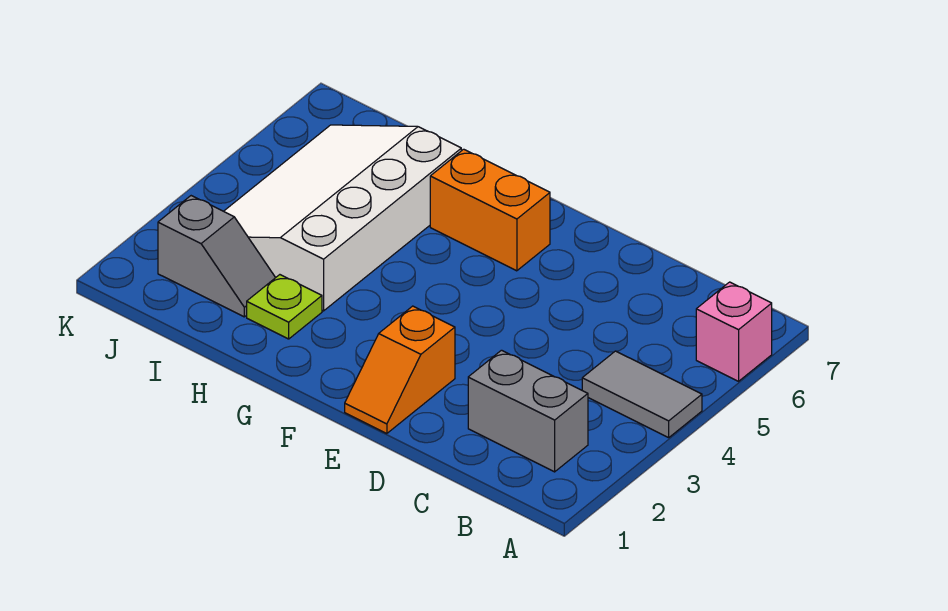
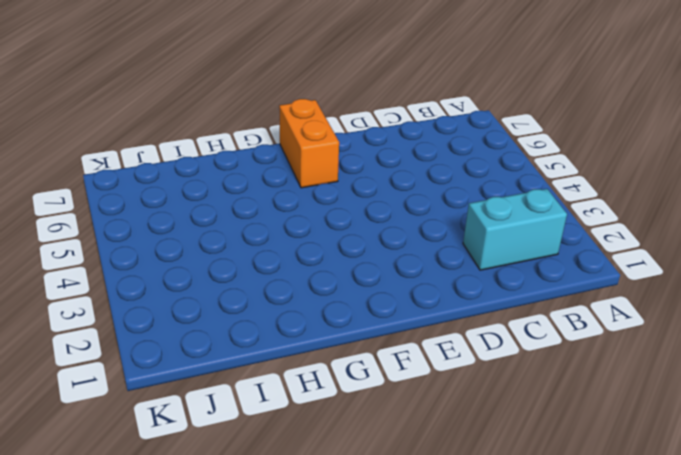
cyan brick B2:C2 level 1 -> grey brick B2:C2 level 1
orange brick F6:F7 level 1 -> orange brick F6:G6 level 1
none -> grey tile A4:B4 level 1
none -> pink brick A6 level 1

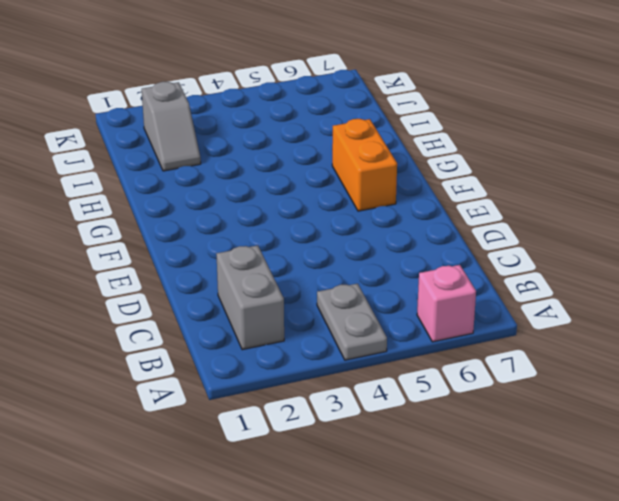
grey plate A4:B4 level 1 -> grey tile A4:B4 level 1
none -> orange slope E1:E2 level 1 top 2
none -> lime plate H2 level 1

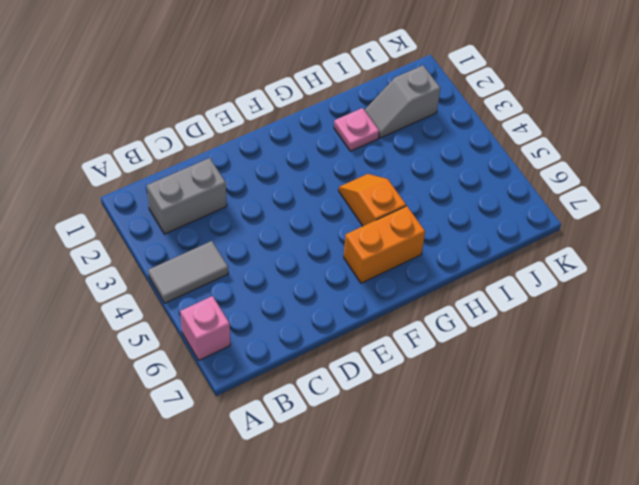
orange slope G4:G5 level 1 top 5 -> orange slope E1:E2 level 1 top 2
pink plate H2 level 1 -> lime plate H2 level 1
none -> white slope H3:J6 level 1 top H

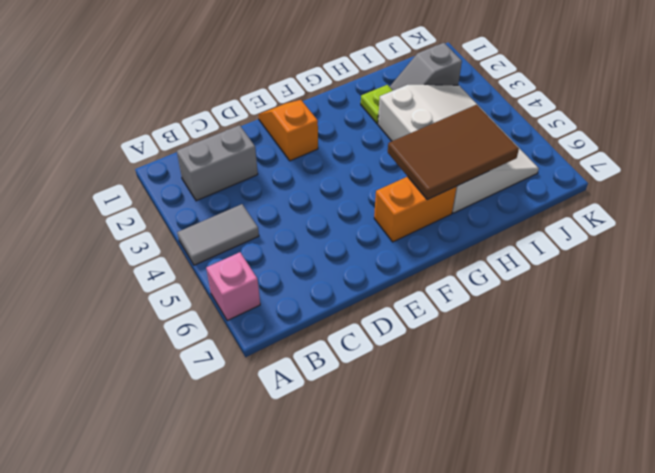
brown tile G5:I6 level 2 -> none

